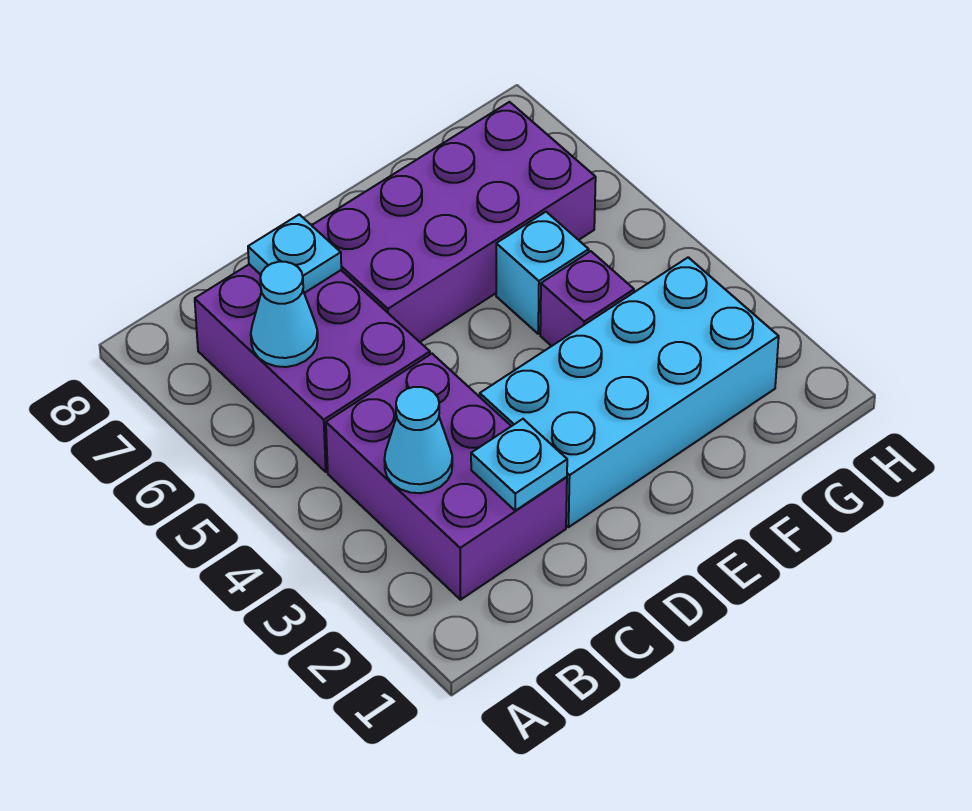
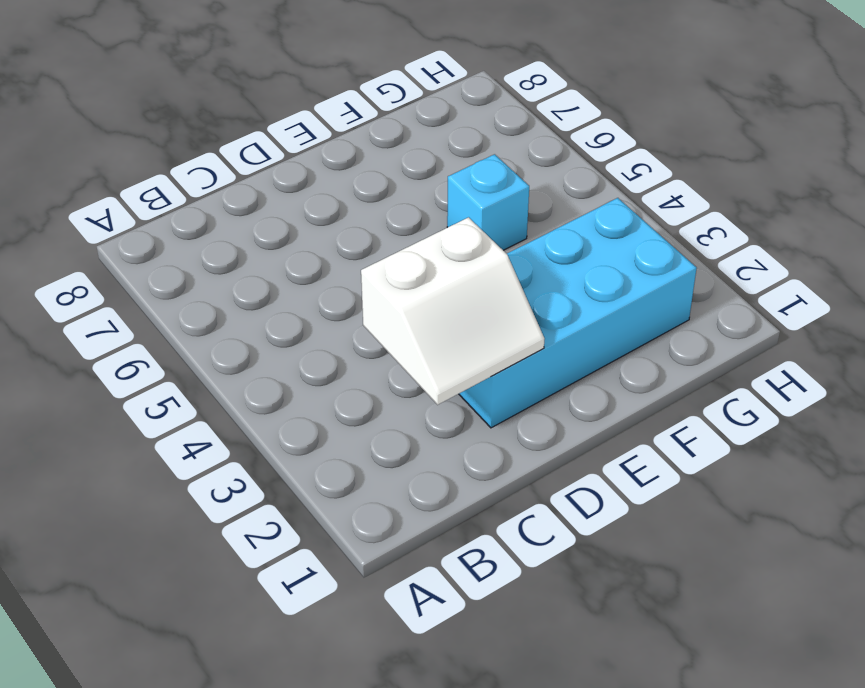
white slope C2:D3 level 2 top 3 -> cyan plate C2 level 2
none -> purple brick B2:C4 level 1
none -> purple brick B5:C7 level 1

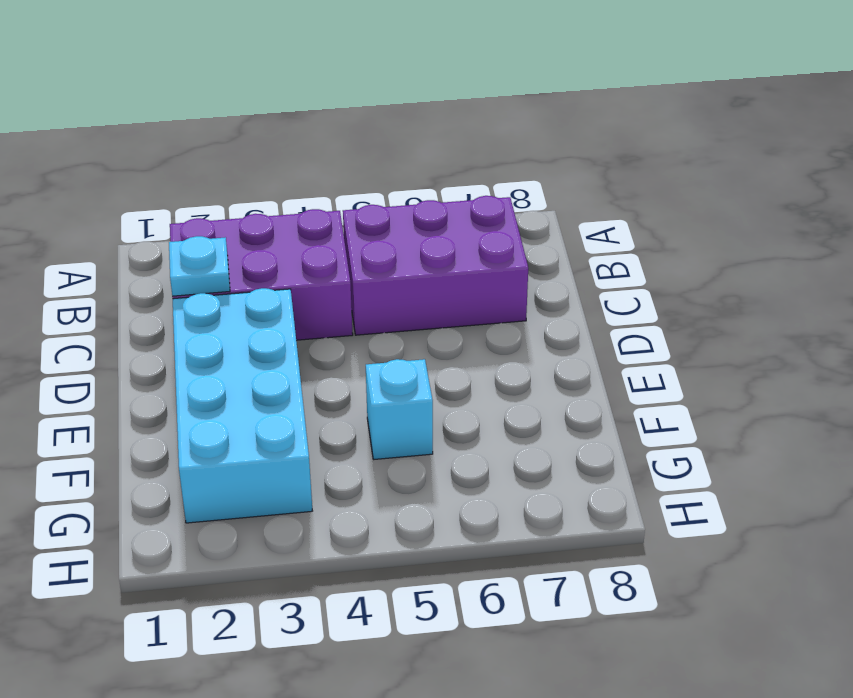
none -> purple brick D6:G7 level 1
none -> purple brick F4 level 1

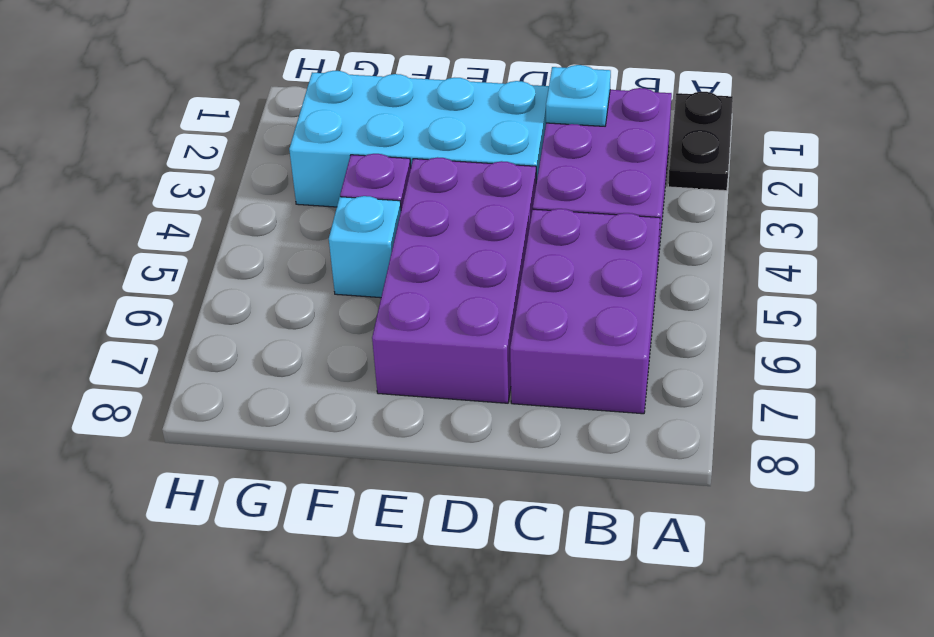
black plate A1:A2 level 1 -> none
purple brick D4:E7 level 1 -> purple brick D6:G7 level 1
none -> cyan cone B3 level 2
none -> cyan cone B6 level 2

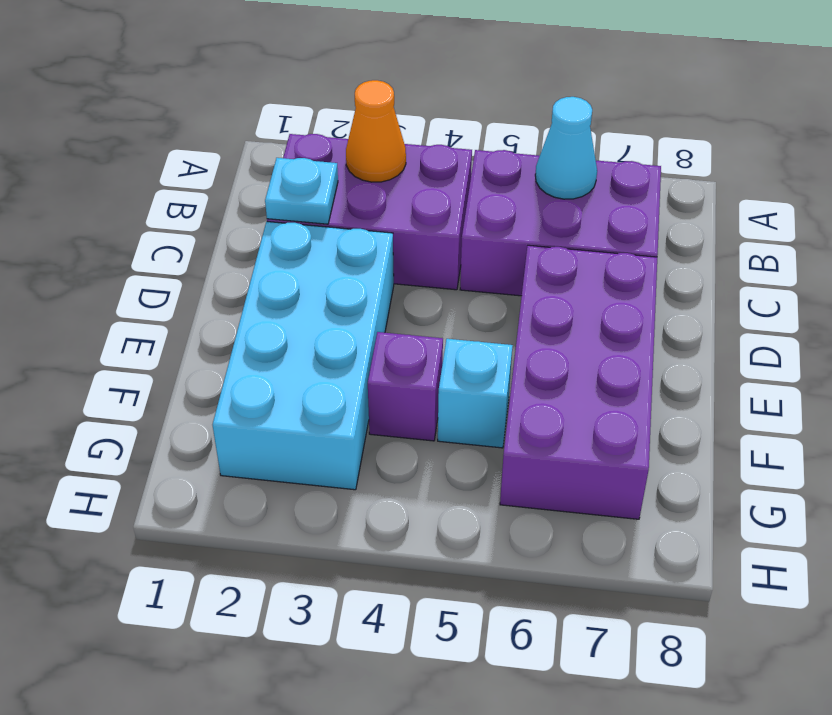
orange cone B3 level 2 -> cyan cone B3 level 2
none -> cyan plate C7 level 2

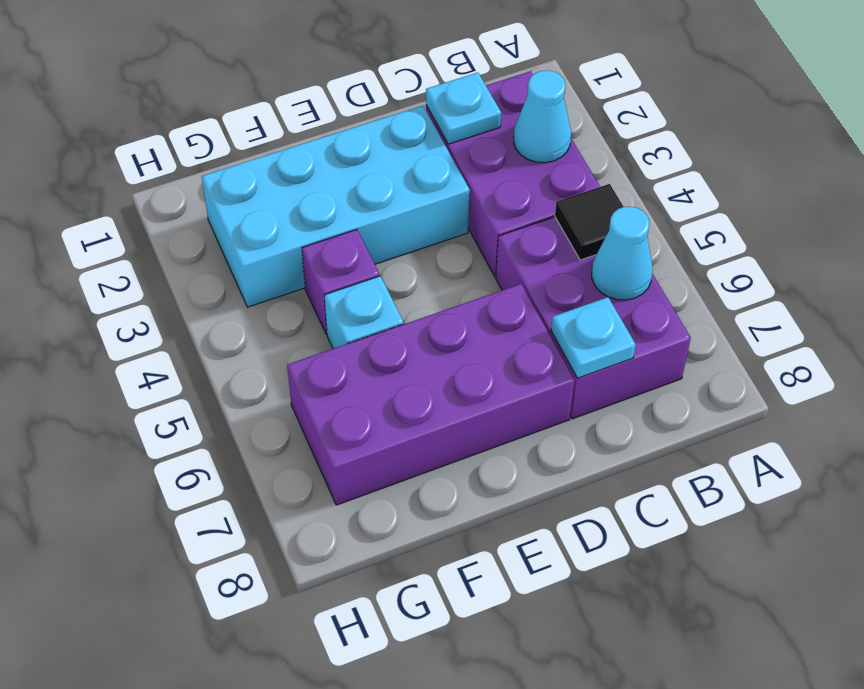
black tile B5 level 2 -> none

